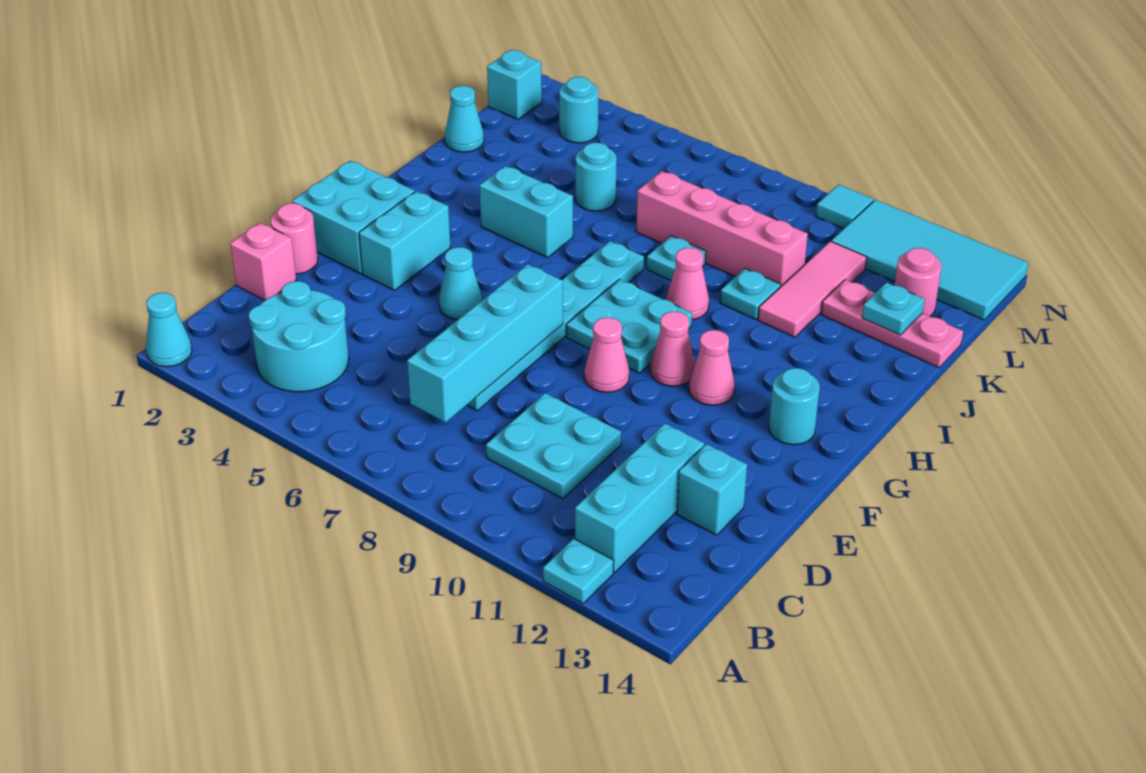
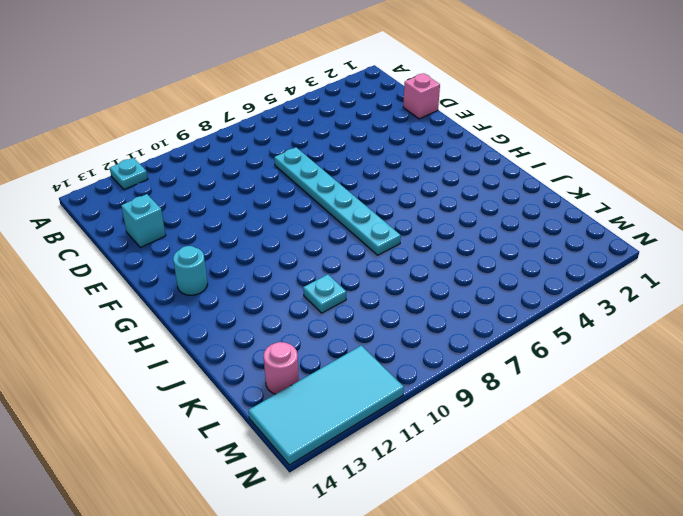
none -> cyan cone A1 level 1
none -> cyan round brick B3:C4 level 1
none -> cyan brick B12:D12 level 1
none -> cyan plate C9:D10 level 1

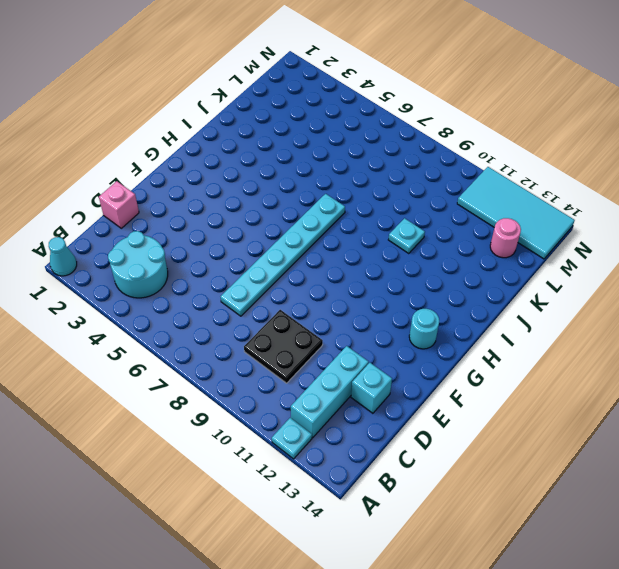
black plate C9:D10 level 1 -> cyan plate C9:D10 level 1
none -> pink round brick E1 level 1
none -> cyan brick F1:G2 level 1
none -> cyan brick F3:G3 level 1
none -> cyan cone F5 level 1

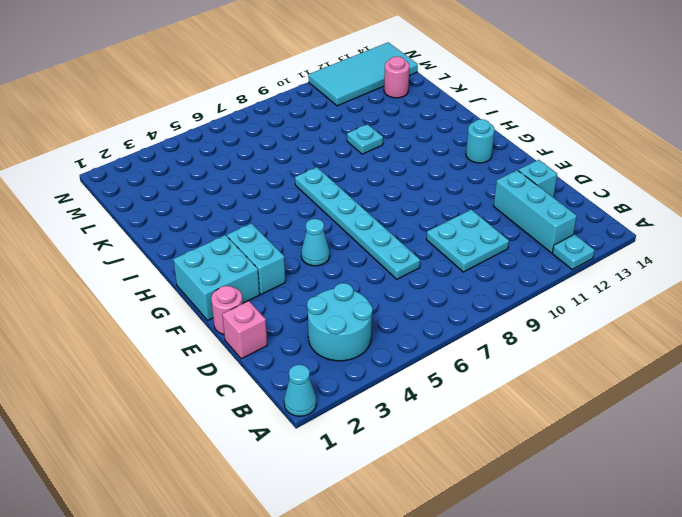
none -> pink cone F9 level 1
none -> cyan plate G8:H9 level 1
none -> pink cone G10 level 1
none -> pink cone G11 level 1

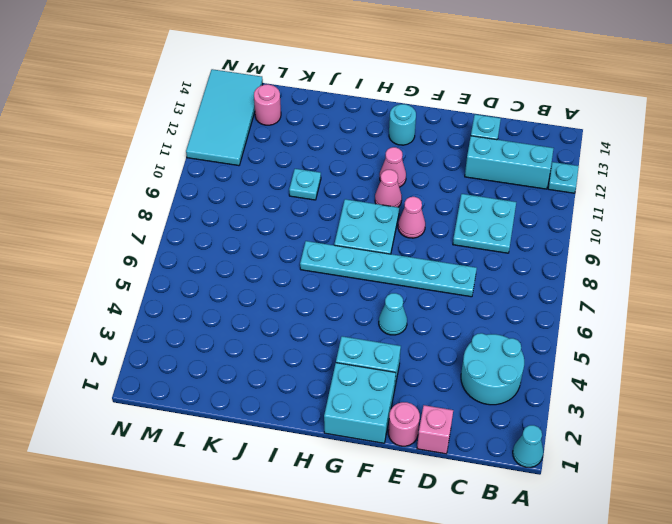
none -> cyan brick I4:I5 level 1
none -> pink cone I9 level 1
none -> cyan plate J8 level 1
none -> pink tile J11:L11 level 1

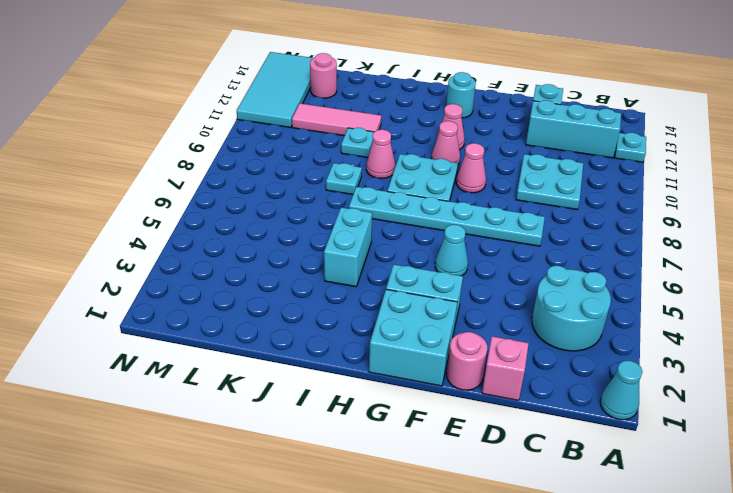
none -> cyan cone K1 level 1
none -> cyan round brick K5 level 1
none -> pink brick K7:K10 level 1
none -> pink plate K12:K14 level 1

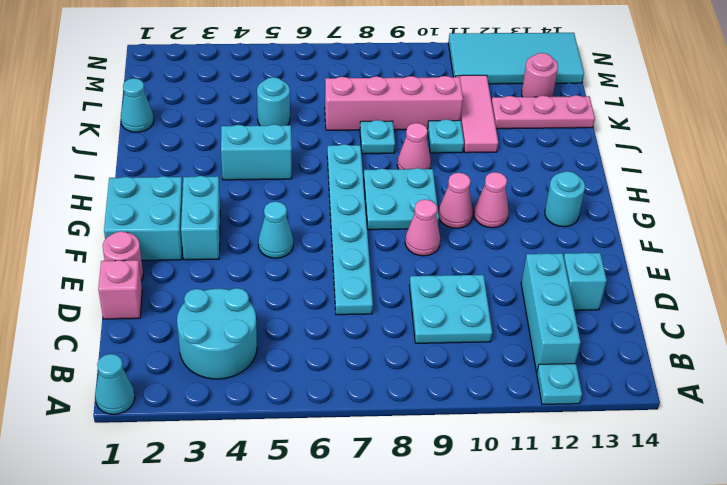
none -> cyan brick M1 level 1
none -> cyan round brick M3 level 1
none -> cyan tile N10 level 1
none -> cyan brick C7:F7 level 2

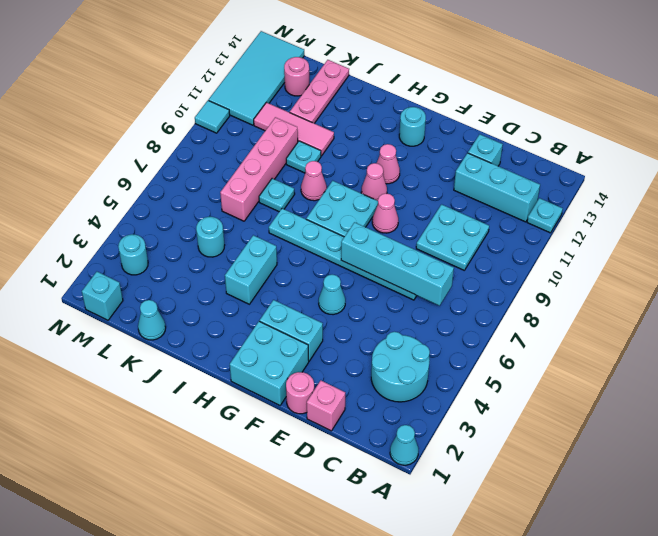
none -> cyan plate K13 level 2

